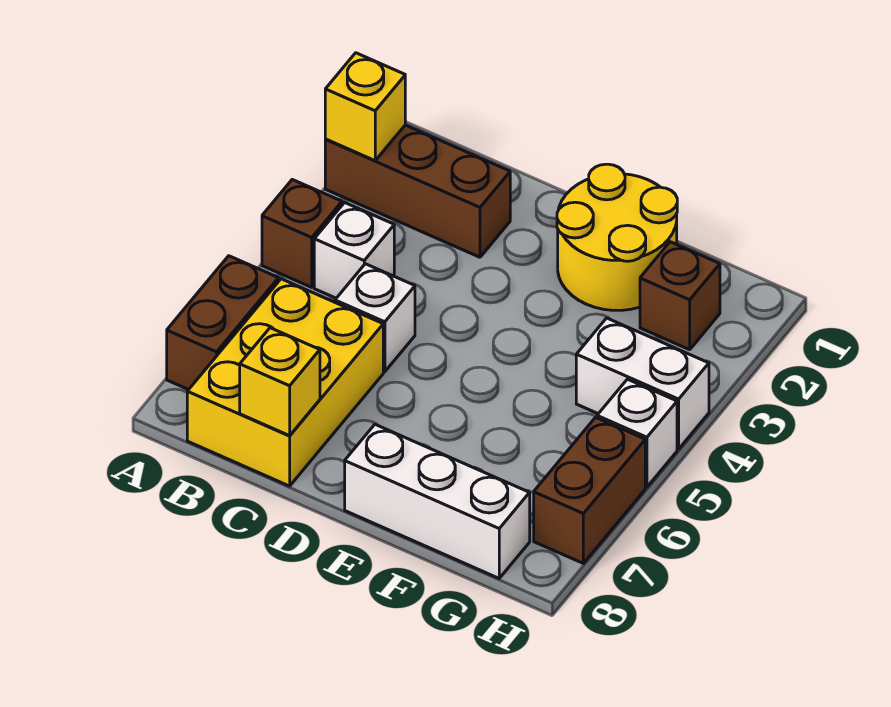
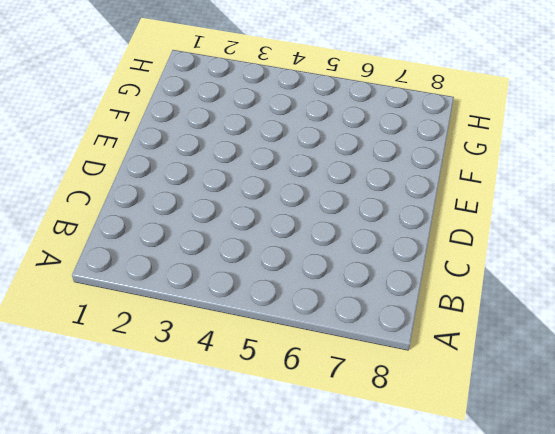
none -> brown brick A2:C2 level 1
none -> brown brick A4 level 1
none -> brown brick A6:A7 level 1

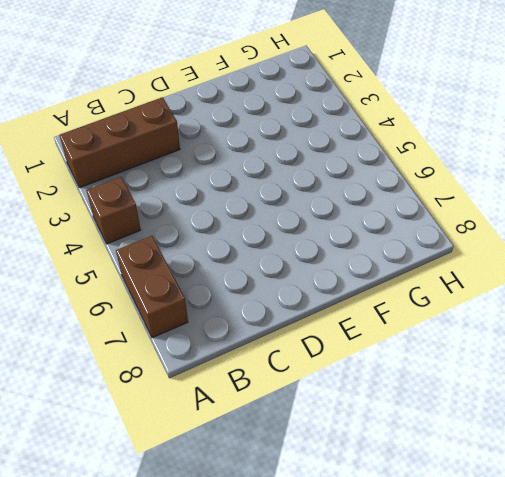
none -> white brick B4 level 1
none -> yellow brick B6:C8 level 1
none -> white brick C5 level 1

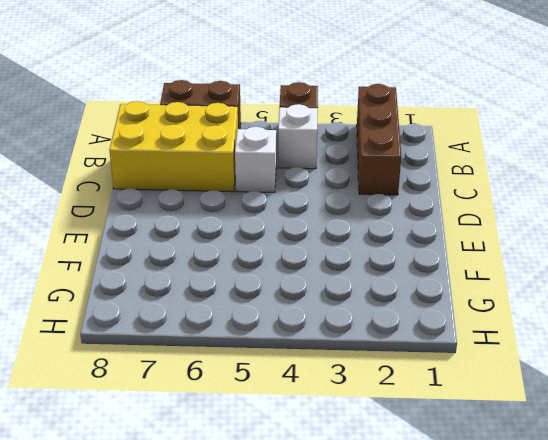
none -> yellow round brick E1:F2 level 1
none -> white brick E8:G8 level 1
none -> brown brick G2 level 1

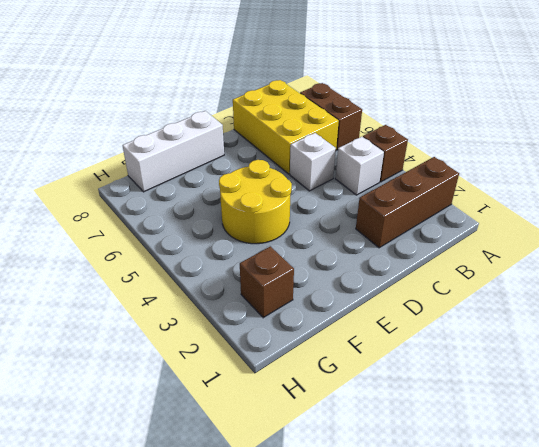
yellow round brick E4:F5 level 1 -> yellow round brick E1:F2 level 1
none -> white brick G4:H4 level 1
none -> white brick H5 level 1
none -> brown brick H6:H7 level 1

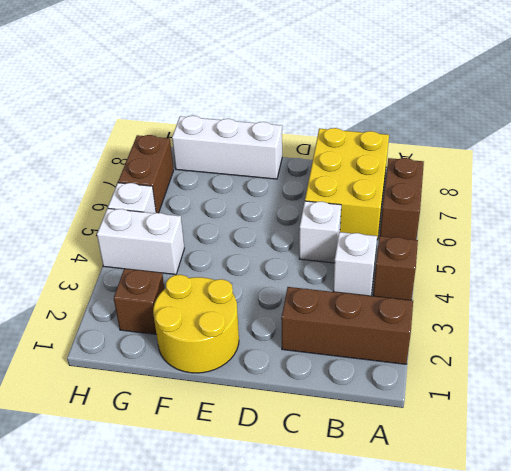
none -> yellow brick A2 level 2
none -> yellow brick C8 level 2

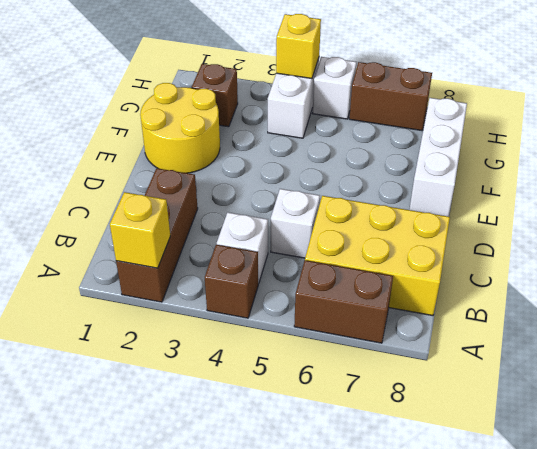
yellow brick H4 level 2 -> yellow brick C8 level 2

